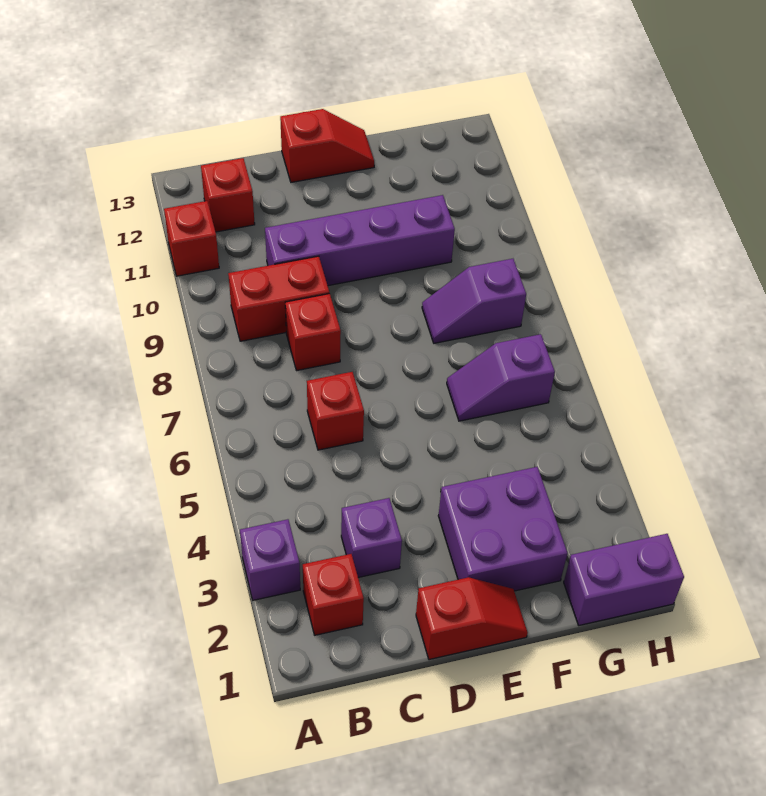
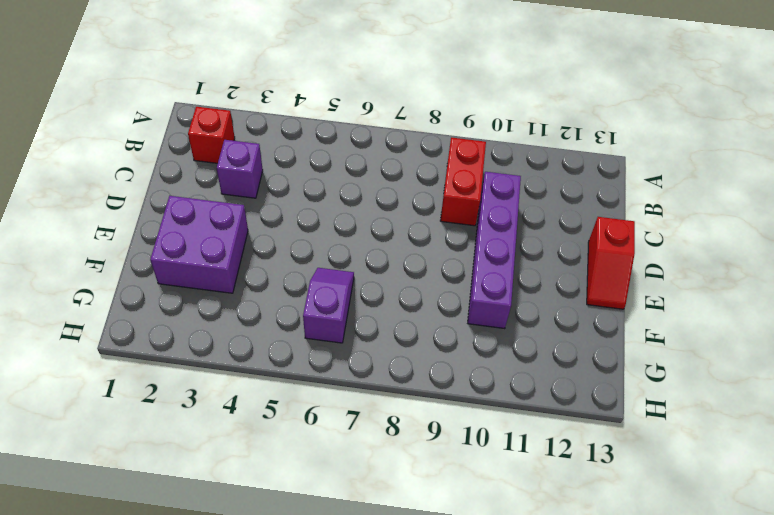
none -> purple brick A3 level 1
none -> red brick A11 level 1
none -> red brick B12 level 1

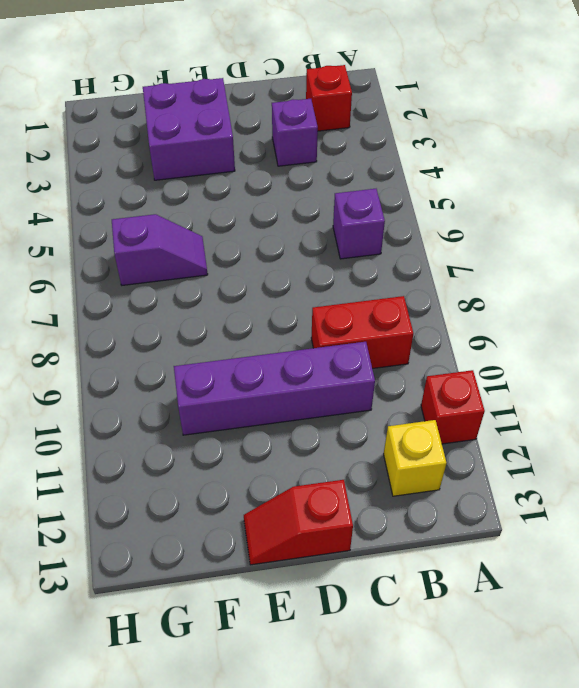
purple brick B6 level 1 -> purple brick A3 level 1
yellow brick B12 level 1 -> red brick B12 level 1
none -> red brick C6 level 1
none -> red brick C8 level 1
none -> red slope D1:E1 level 1 top D

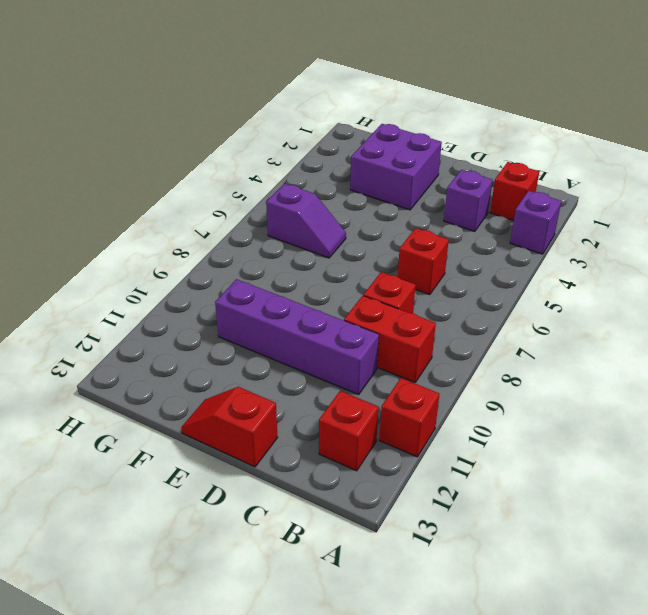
none -> red slope D1:E1 level 1 top D
none -> purple slope F8:G8 level 1 top G
none -> purple brick G1:H1 level 1

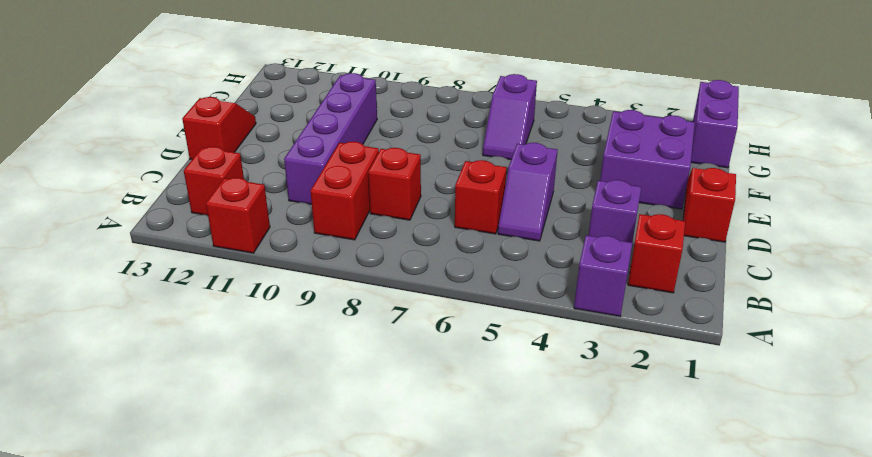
purple slope C5:D5 level 1 top D -> purple slope F8:G8 level 1 top G

